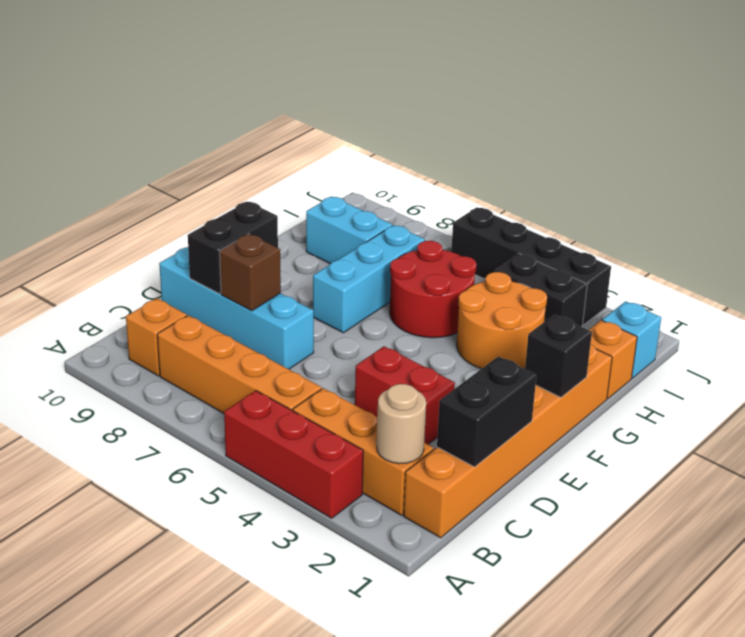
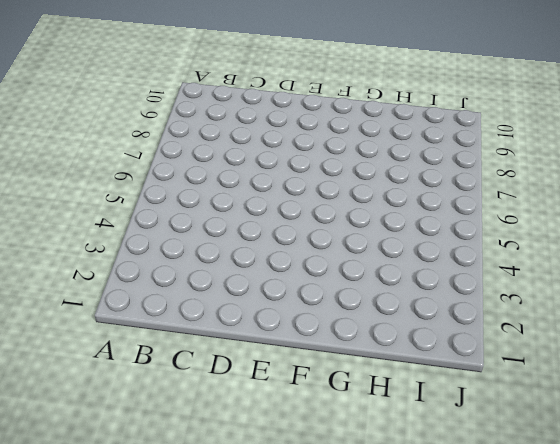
none -> red brick A3:A5 level 1
none -> orange brick B1:G1 level 1
none -> orange brick B2:B4 level 1

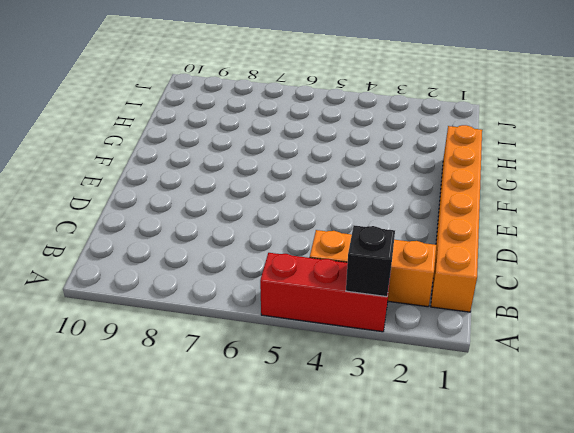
black brick A3 level 2 -> black brick F1 level 2
none -> orange brick B5:B8 level 1
none -> orange brick B9 level 1
none -> red brick D3:D4 level 1

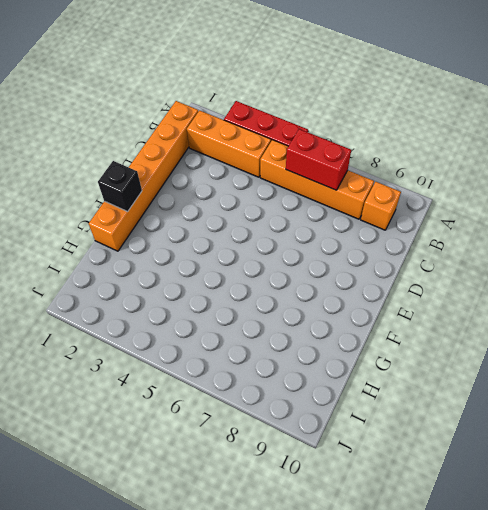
red brick B6:B7 level 2 -> red brick D3:D4 level 1
none -> cyan brick D7:D10 level 1
none -> cyan brick F7:H7 level 1
none -> orange round brick G3:H4 level 1

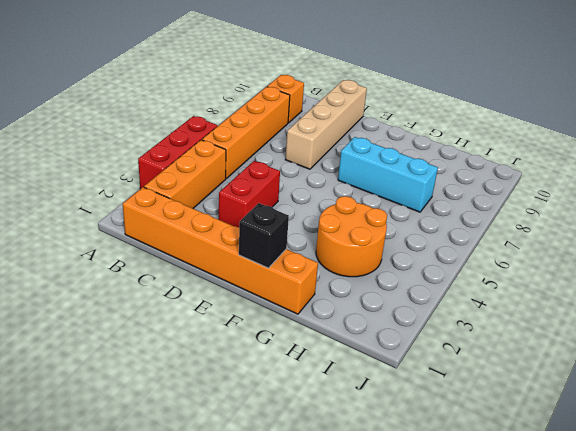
tan brick D7:D10 level 1 -> cyan brick D7:D10 level 1
none -> red round brick G5:H6 level 1
none -> orange brick H1 level 1
none -> cyan brick H8:H9 level 1

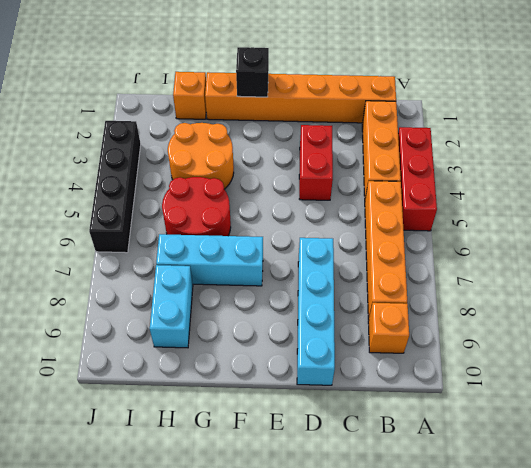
none -> cyan brick I1 level 1
none -> black brick I3:I4 level 1
none -> tan round brick B2 level 2

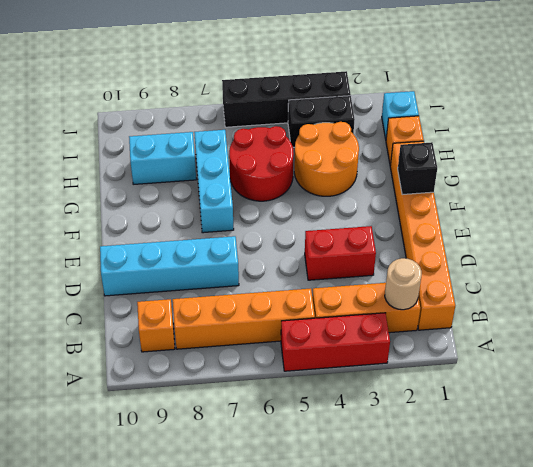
none -> black brick C1:D1 level 2
none -> brown brick D8 level 2
none -> black brick D9:E9 level 2

